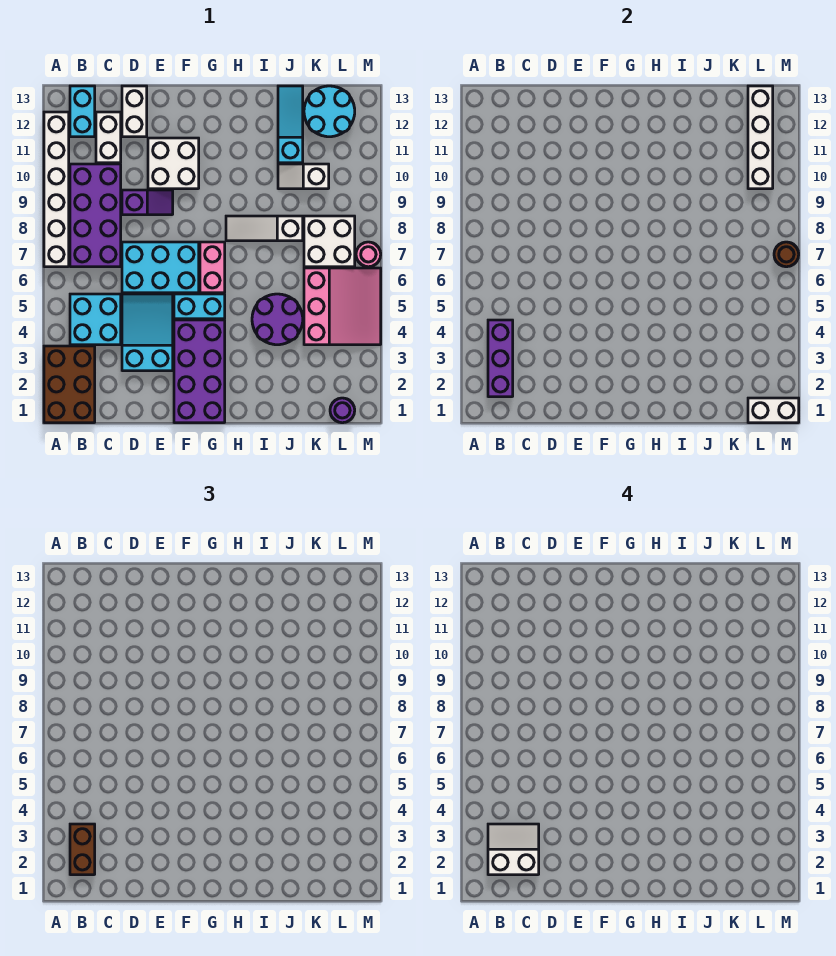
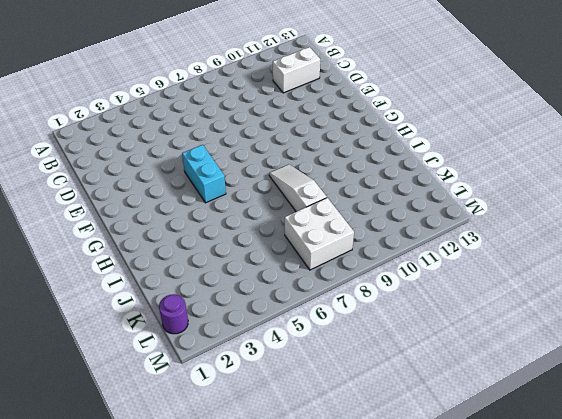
none -> brown brick A1:B3 level 1
none -> white brick A7:A12 level 1
none -> cyan brick B4:C5 level 1

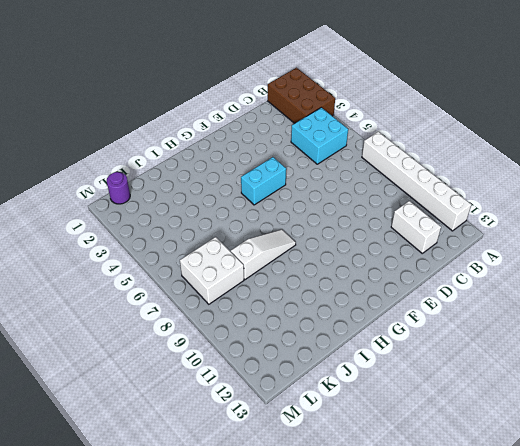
none -> purple brick B7:C10 level 1
none -> cyan brick B12:B13 level 1
none -> cyan slope D3:E5 level 1 top 3

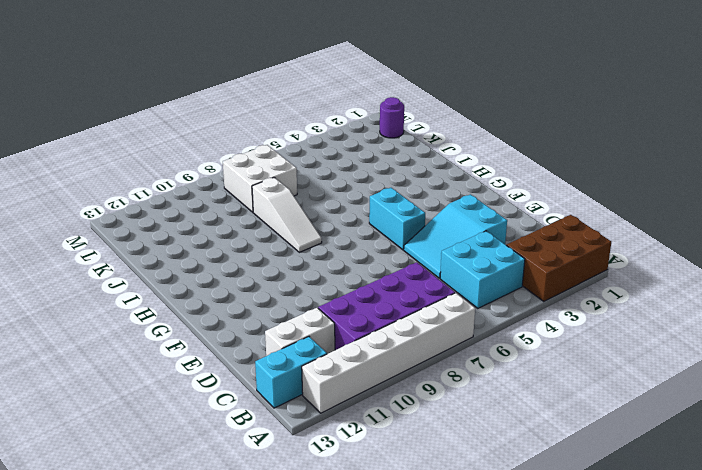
none -> cyan brick D6:F7 level 1
none -> purple slope D9:E9 level 1 top D
none -> white brick D12:D13 level 1

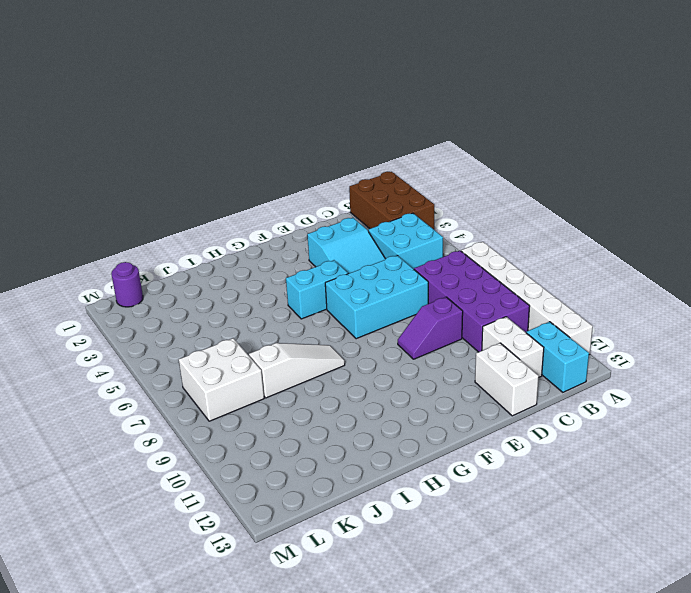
none -> white brick E10:F11 level 1
none -> purple brick F1:G4 level 1
none -> pink brick G6:G7 level 1

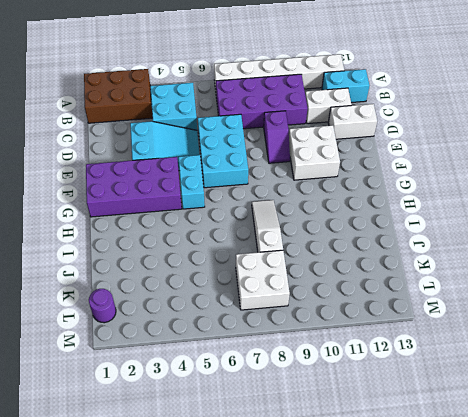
none -> pink brick G6:G7 level 1
none -> purple round brick I4:J5 level 1
none -> white slope J10:K10 level 1 top K

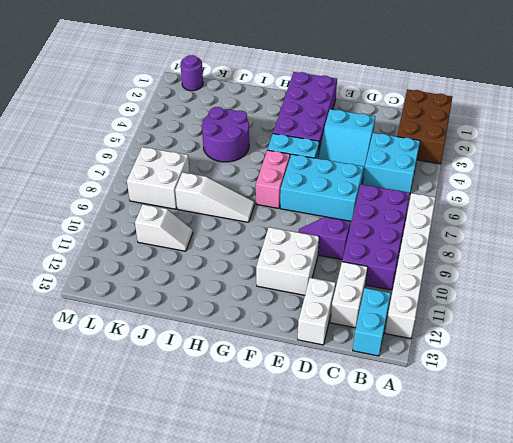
none -> cyan slope J11:J13 level 1 top 11
none -> pink slope K4:M6 level 1 top K
none -> cyan round brick K12:L13 level 1

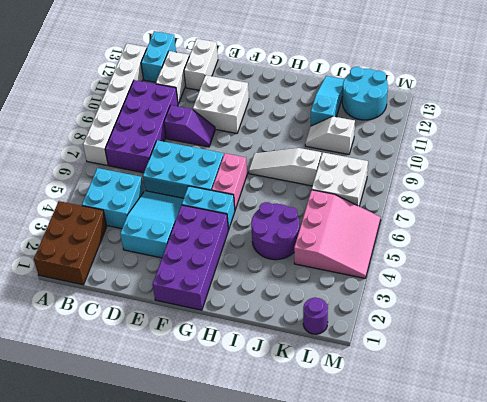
none -> pink round brick M7 level 1
none -> purple brick B2:B4 level 2
none -> white brick L1:M1 level 2

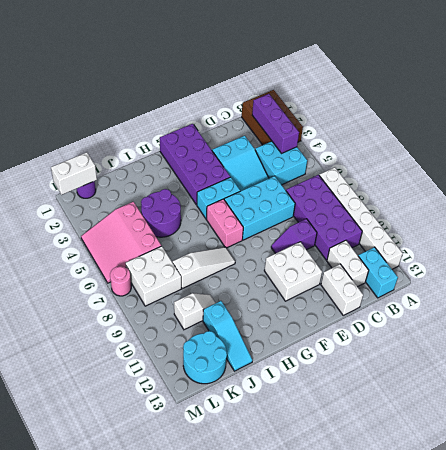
none -> white brick L10:L13 level 2
none -> brown round brick M7 level 2
none -> brown brick B2:B3 level 3

